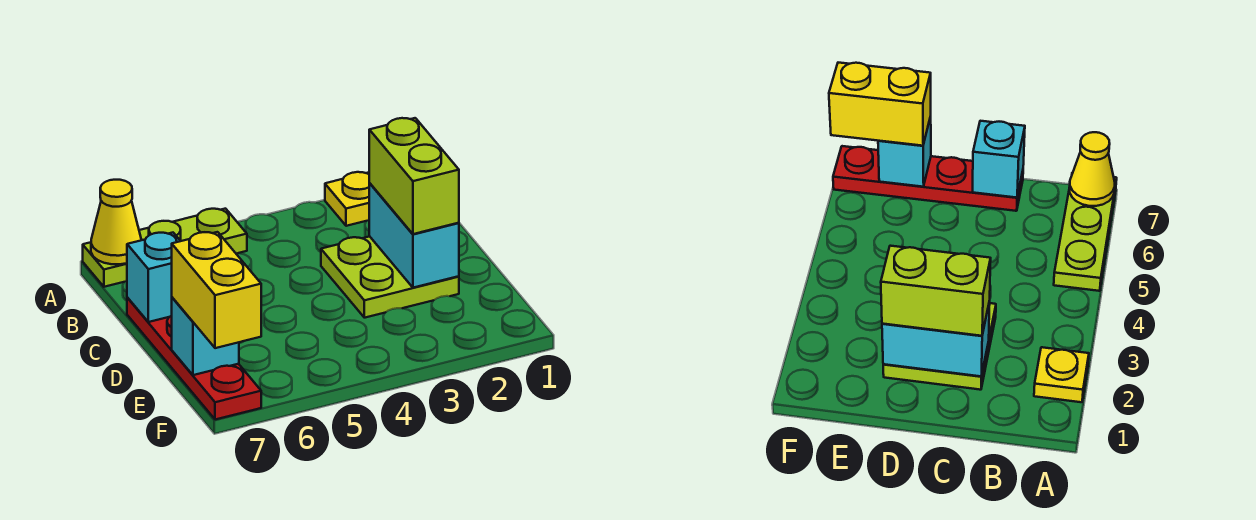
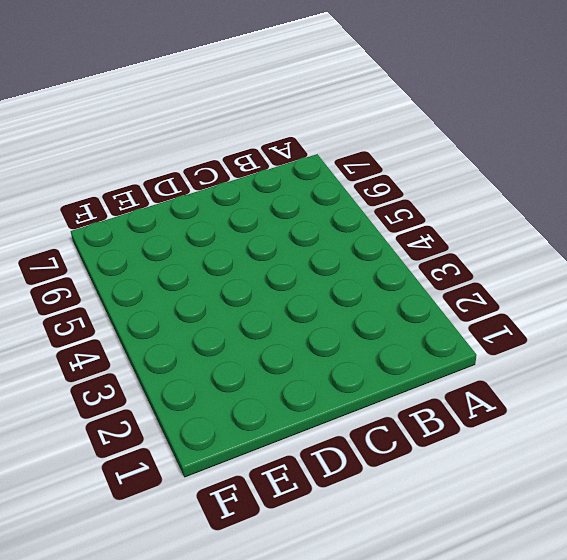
none -> yellow plate A2 level 1
none -> lime plate A5:A7 level 1

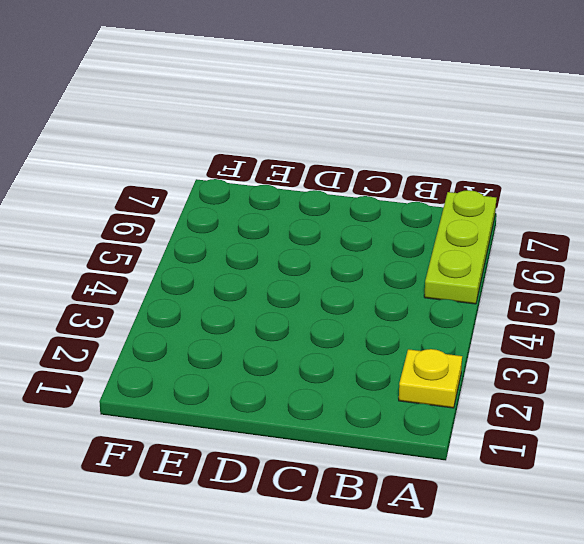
none -> lime plate C2:D3 level 1
none -> red plate C7:F7 level 1

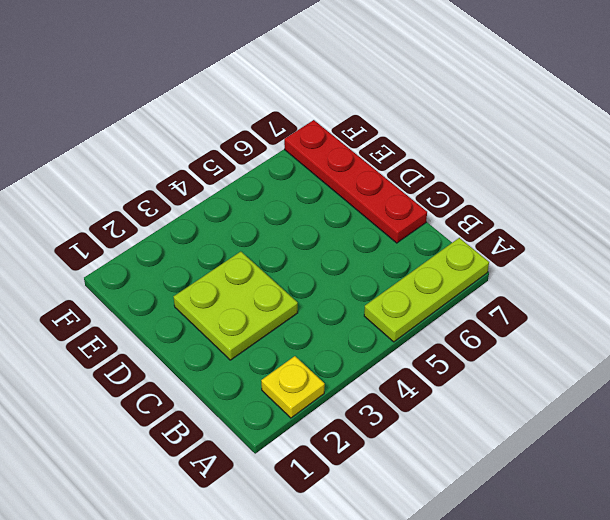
none -> yellow cone A7 level 2
none -> cyan brick C2:D2 level 2

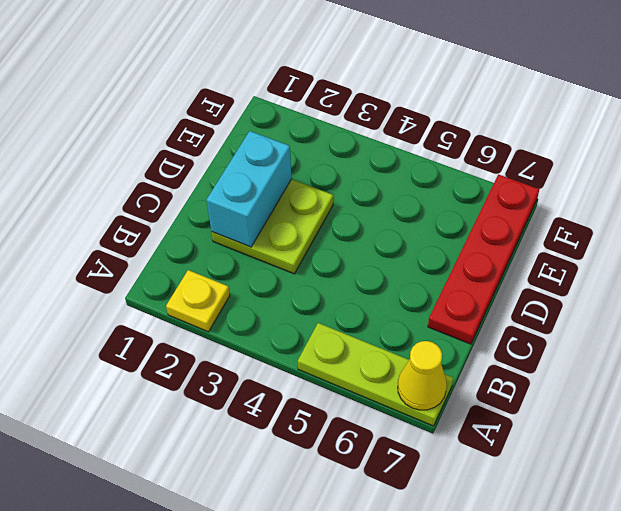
none -> cyan brick C7 level 2
none -> cyan brick E7 level 2

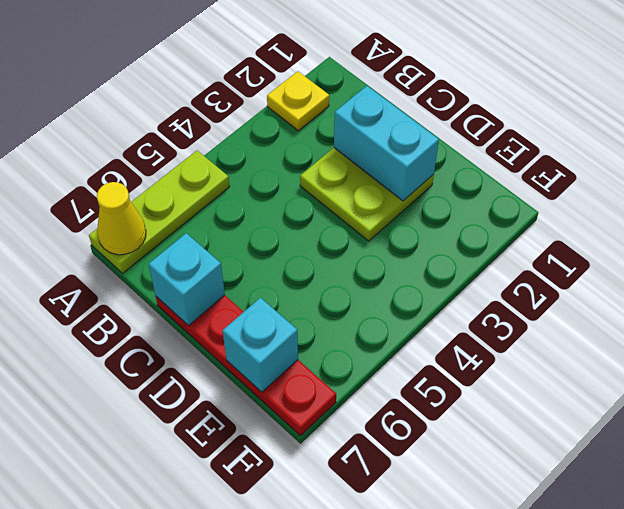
none -> lime brick C2:D2 level 3
none -> yellow brick E7:F7 level 3

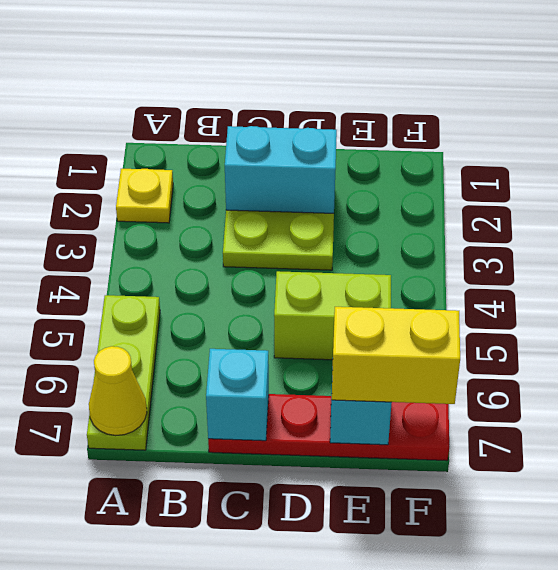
lime brick D5:E5 level 1 -> lime brick C2:D2 level 3

